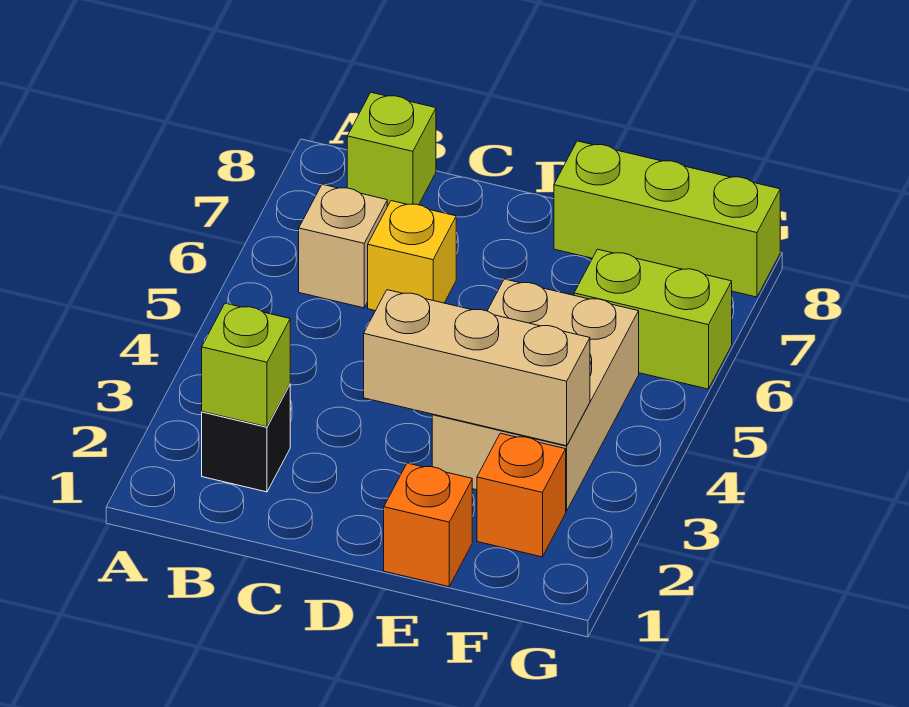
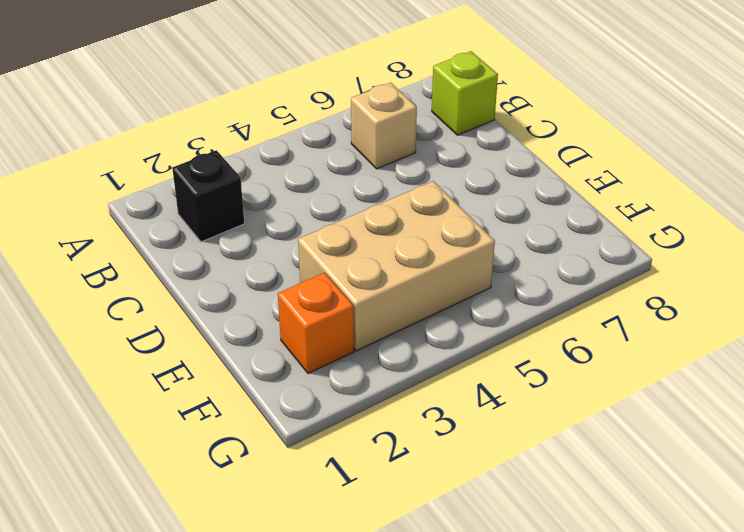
none -> yellow brick C6 level 1
none -> orange brick E1 level 1

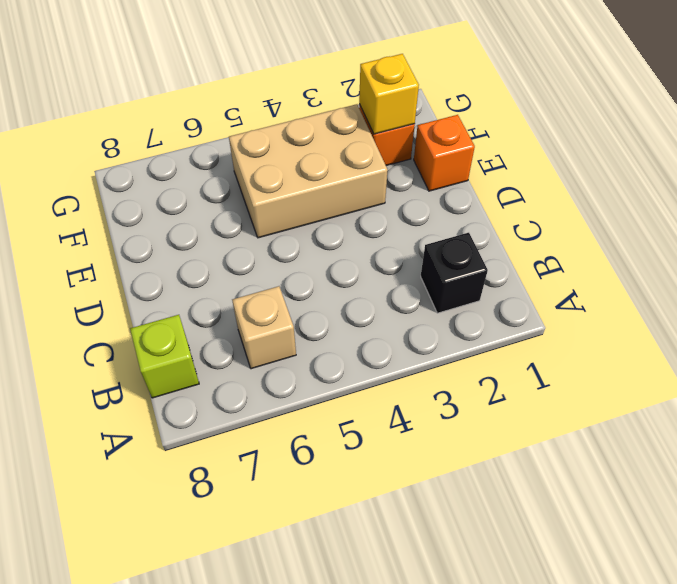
yellow brick F2 level 2 -> yellow brick C6 level 1
none -> lime brick E8:G8 level 1
none -> lime brick F6:G6 level 1

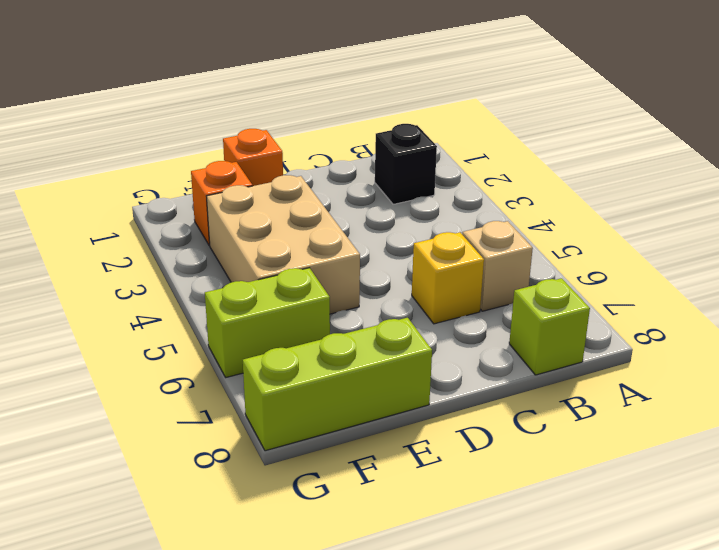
none -> lime brick B2 level 2
none -> tan brick D3:F3 level 2

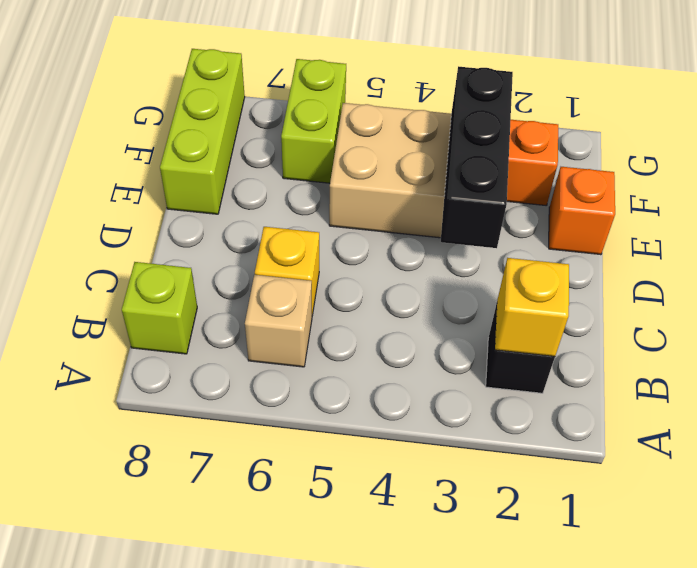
yellow brick B2 level 2 -> lime brick B2 level 2
black brick D3:F3 level 2 -> tan brick D3:F3 level 2

